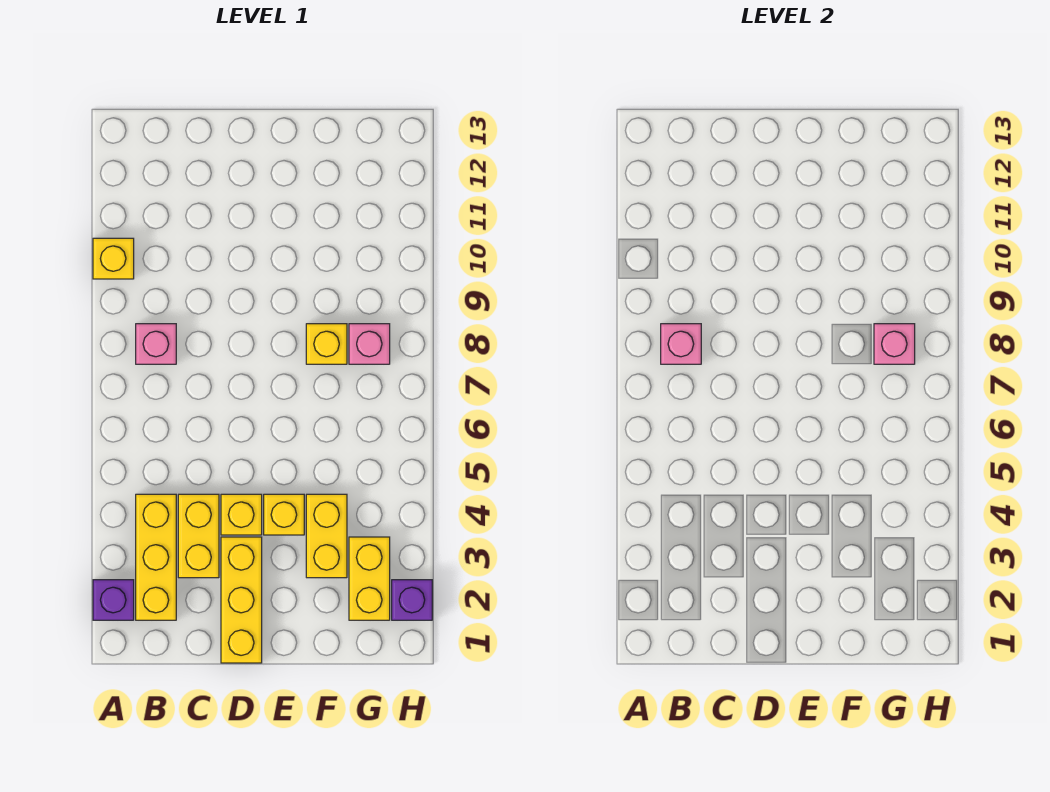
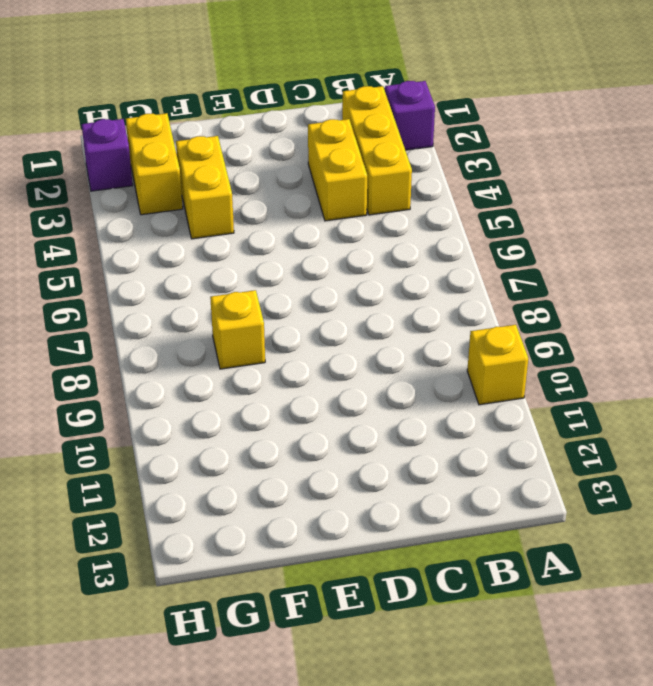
none -> pink brick B8 level 1
none -> yellow brick D1:D3 level 1
none -> yellow brick D4 level 1

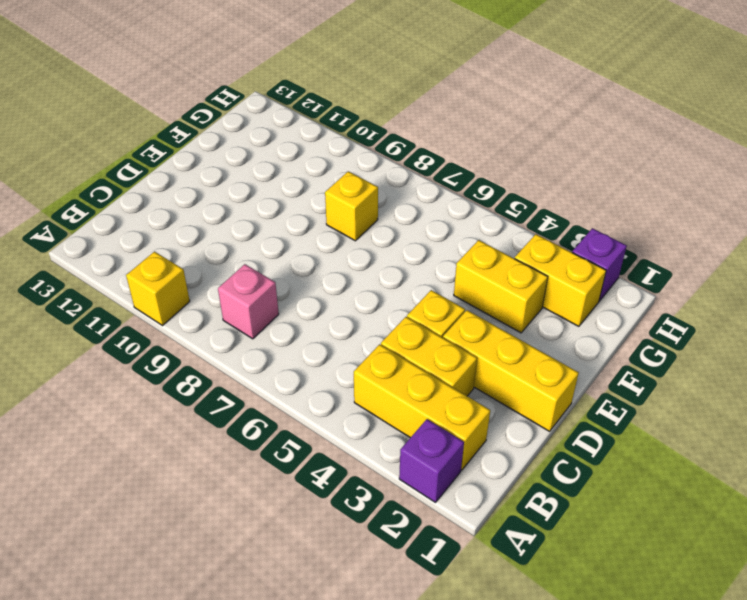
none -> yellow brick E4 level 1
none -> pink brick G8 level 1
none -> pink brick B8 level 2

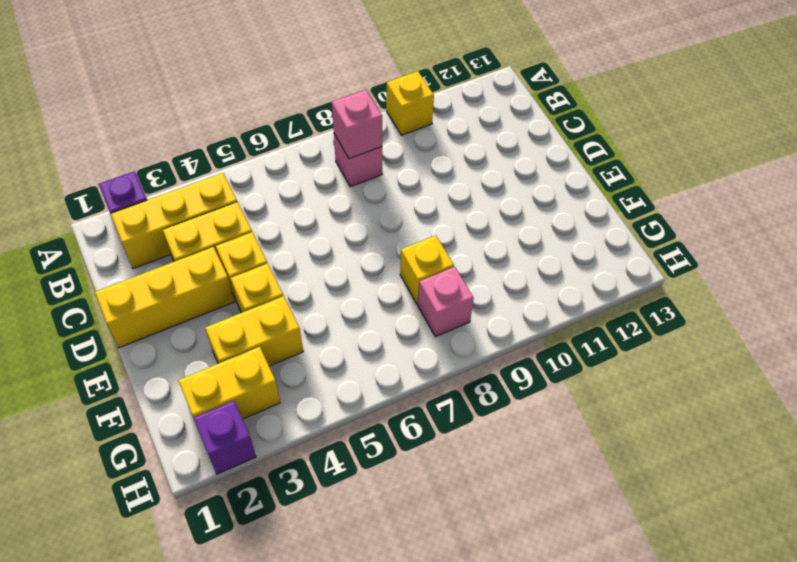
none -> pink brick G8 level 2

